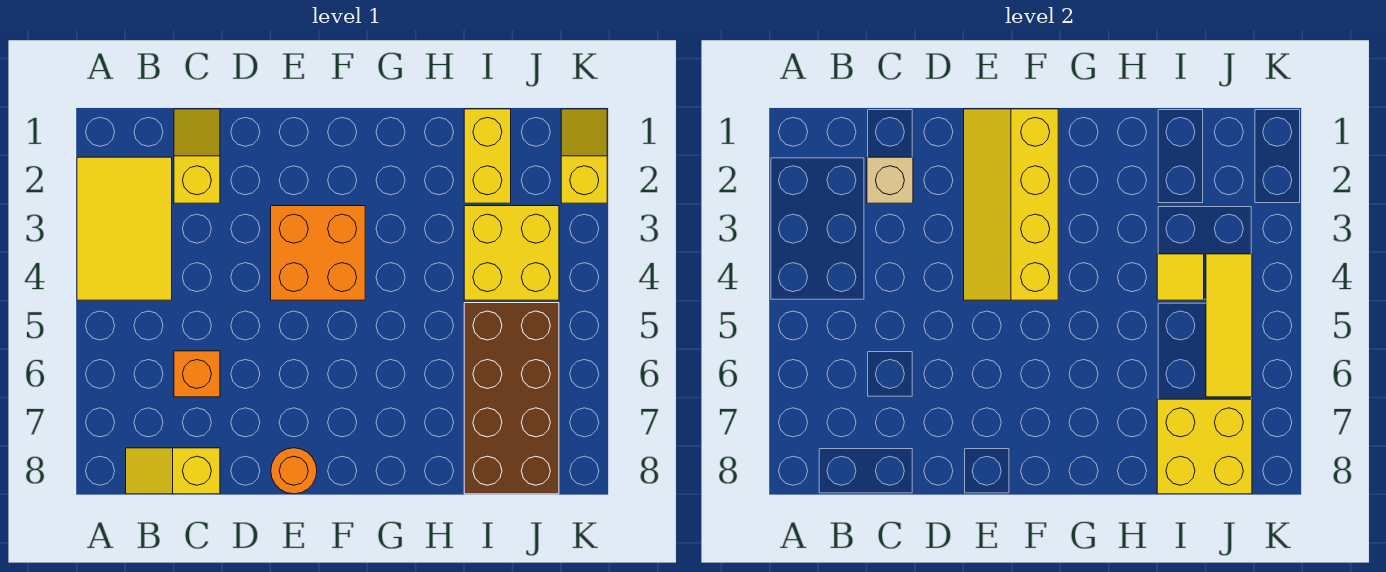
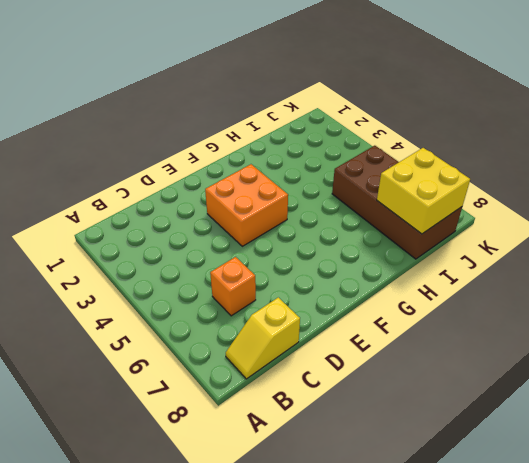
none -> yellow tile A2:B4 level 1
none -> yellow slope C1:C2 level 1 top 2
none -> orange round brick E8 level 1

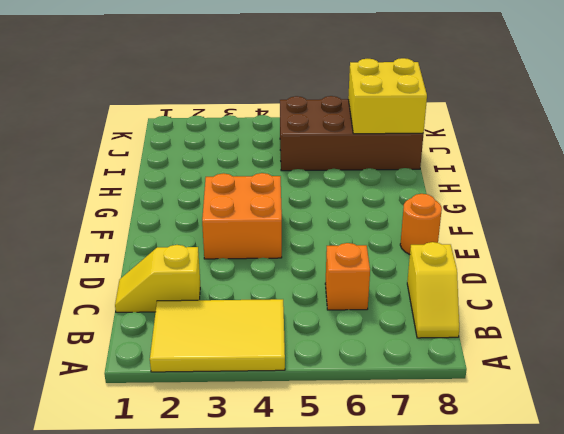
none -> yellow brick I1:I2 level 1
none -> yellow brick I3:J4 level 1
none -> yellow slope K1:K2 level 1 top 2

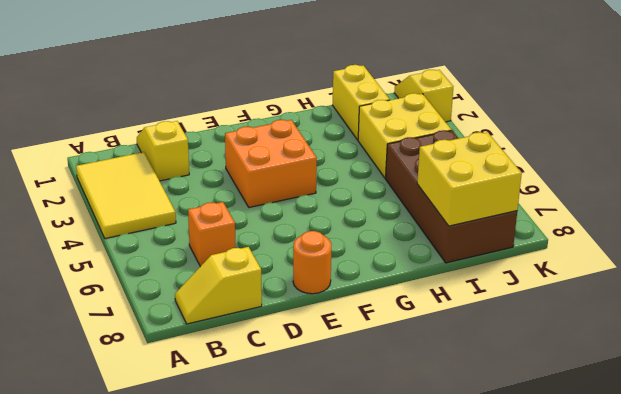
none -> tan brick C2 level 2
none -> yellow slope E1:F4 level 2 top F
none -> yellow tile I4 level 2

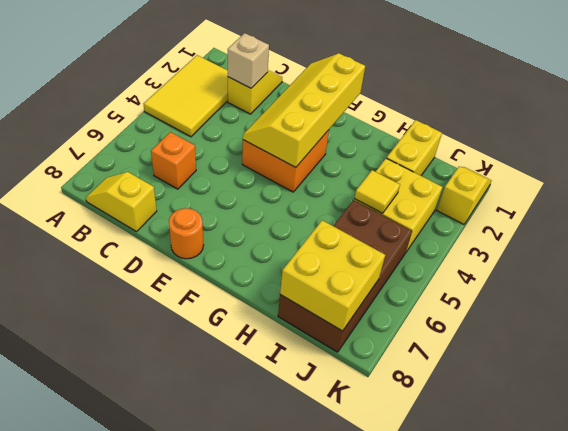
none -> yellow tile J4:J6 level 2

